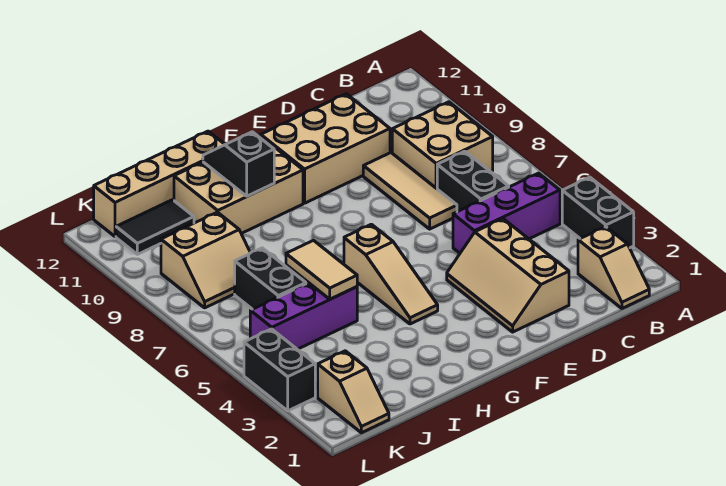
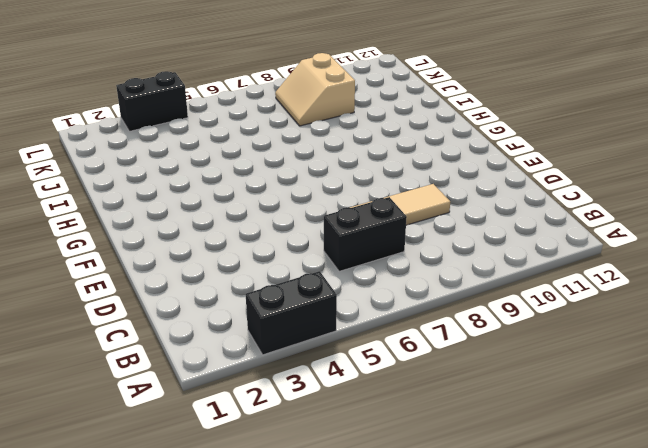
none -> tan slope B1:B2 level 1 top 2
none -> purple brick B5:D5 level 1
none -> tan brick B8:C9 level 1

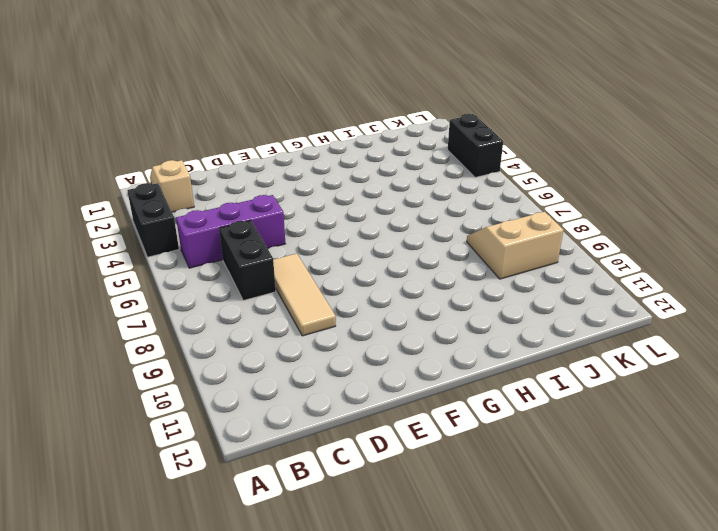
none -> tan brick B8:C9 level 1
none -> tan slope D2:E4 level 1 top D
none -> tan brick D10:F11 level 1

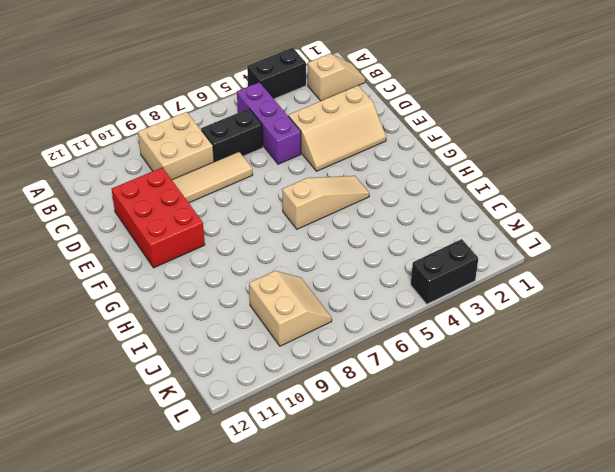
red brick D10:F11 level 1 -> tan brick D10:F11 level 1
none -> tan brick G10:I11 level 1
none -> tan brick H12:K12 level 1
none -> purple brick I5:K5 level 1

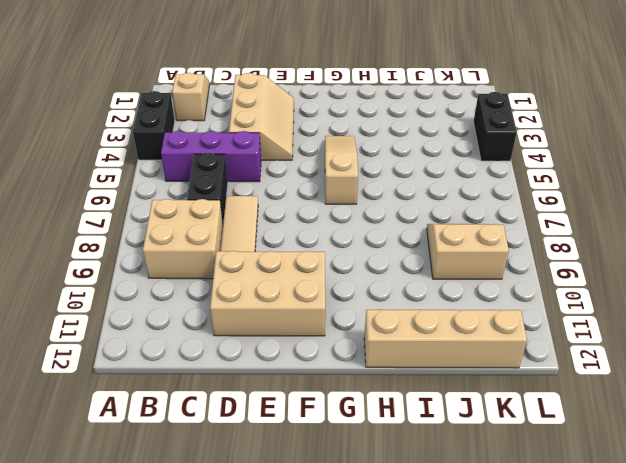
none -> tan brick G10:I11 level 1
none -> purple brick I5:K5 level 1
none -> black brick J6:J7 level 1

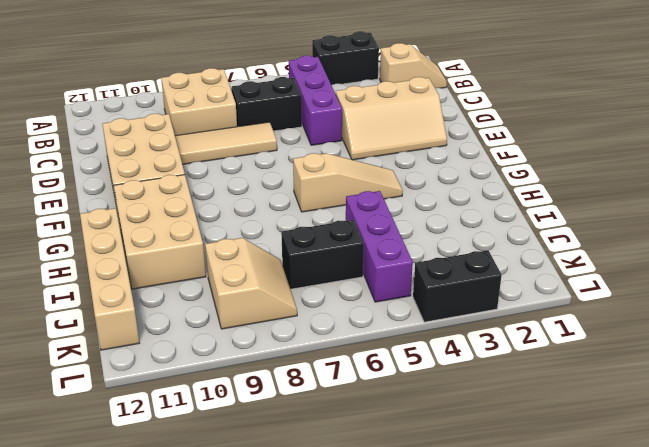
none -> black tile J11:K11 level 1
none -> tan slope K1:K2 level 1 top 2
none -> black slope H10:H11 level 2 top 10

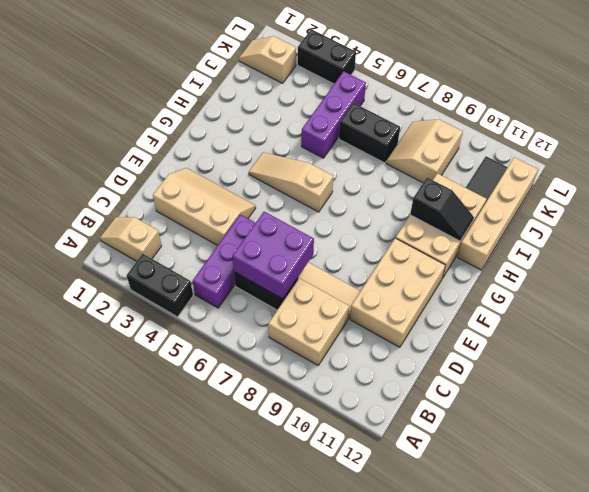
purple brick C6:D7 level 2 -> none
none -> tan tile I5:I6 level 2

